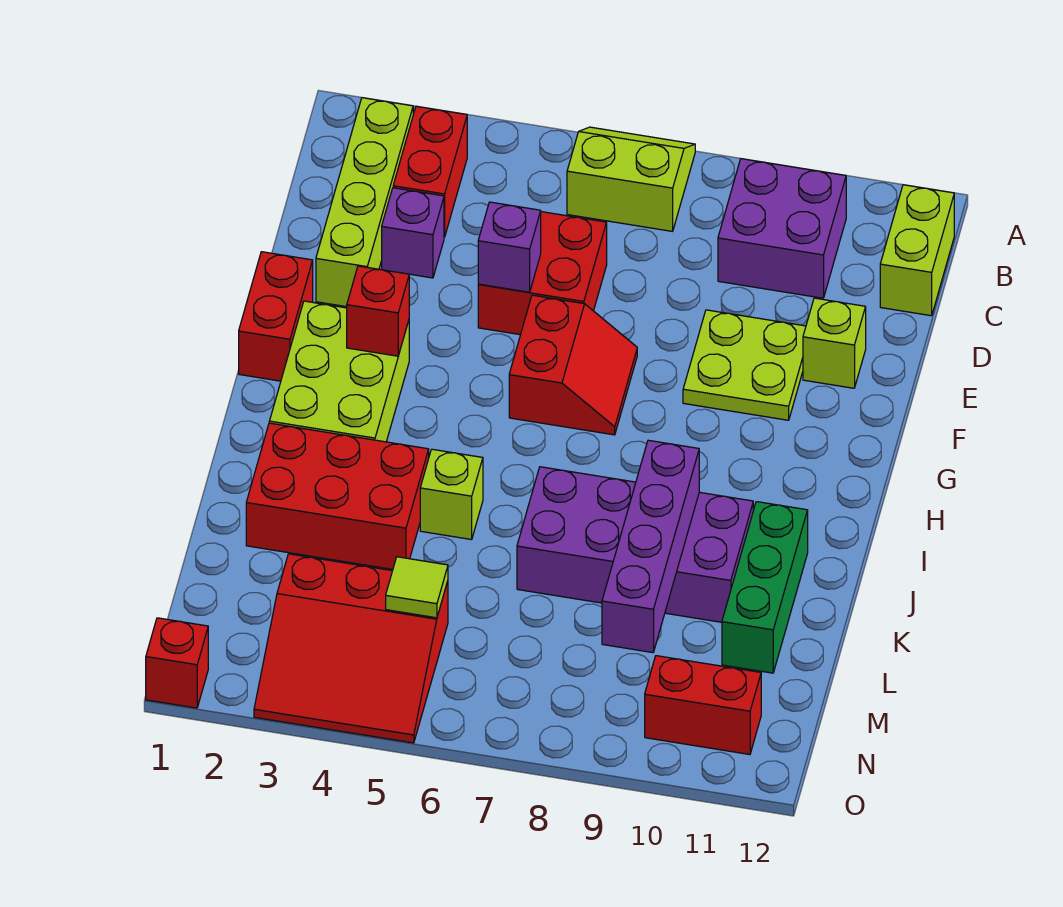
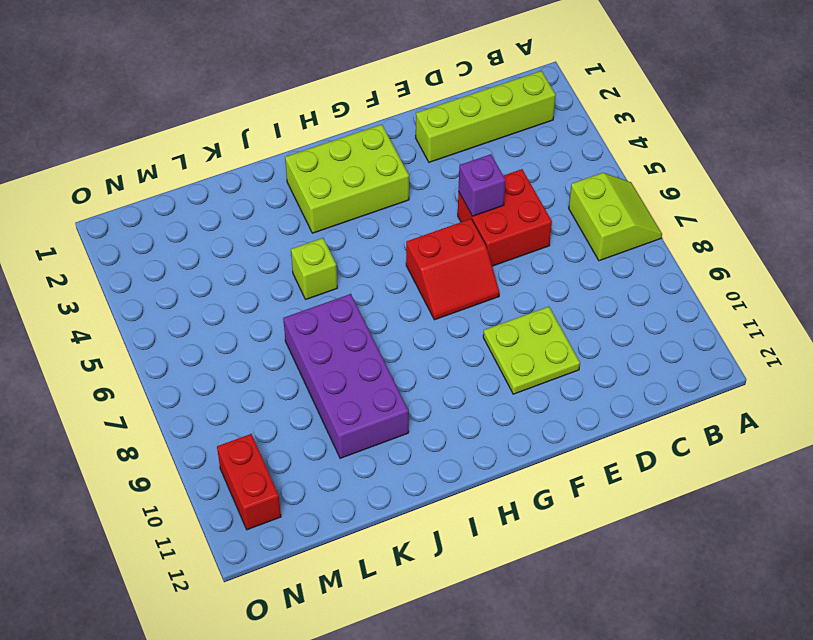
none -> red brick B3:C3 level 1
none -> purple brick B9:C10 level 1
none -> lime brick B12:C12 level 1

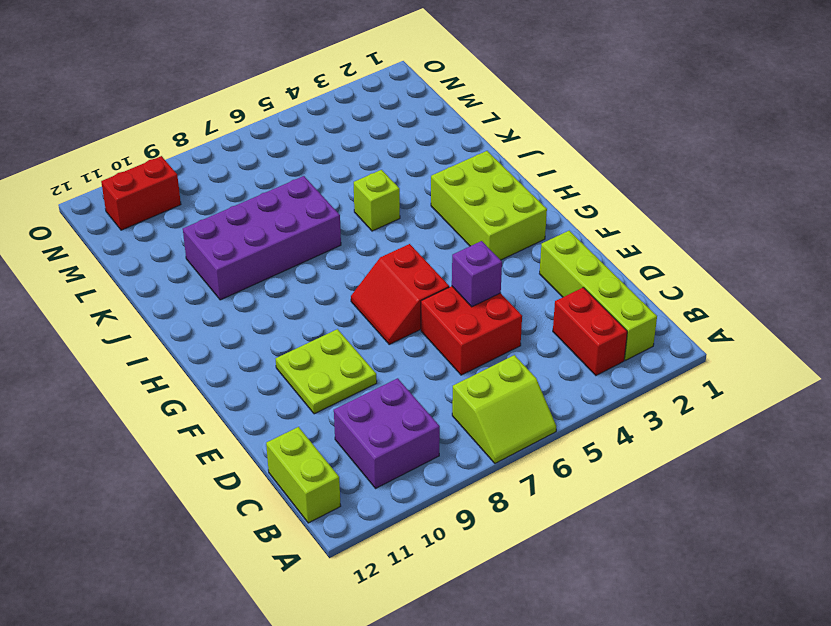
none -> purple brick D3 level 1
none -> lime brick E11 level 1
none -> red brick F1:G1 level 1

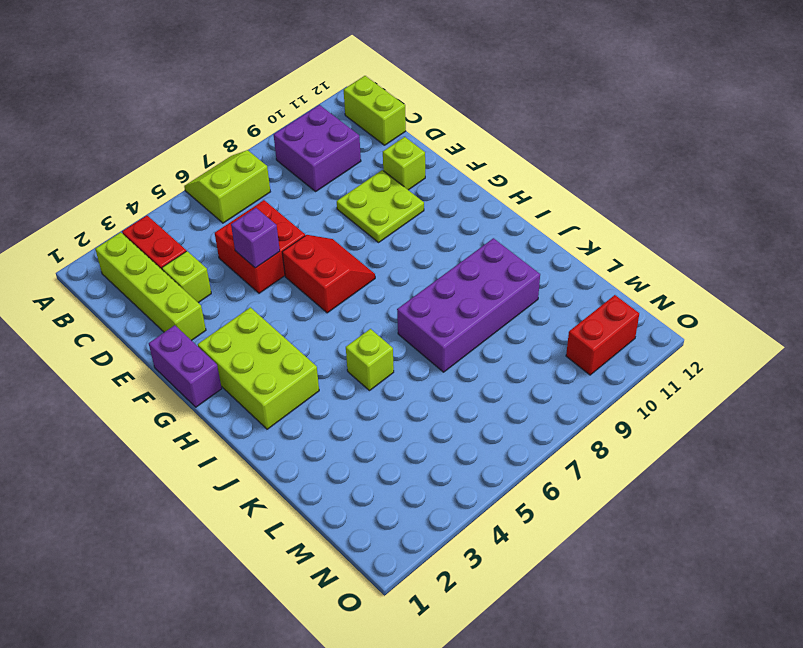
lime brick D3 level 1 -> purple brick D3 level 1
purple brick F1:G1 level 1 -> red brick F1:G1 level 1
none -> red brick J2:K4 level 1
none -> green brick J11:L11 level 1
none -> red slope M3:O5 level 1 top M

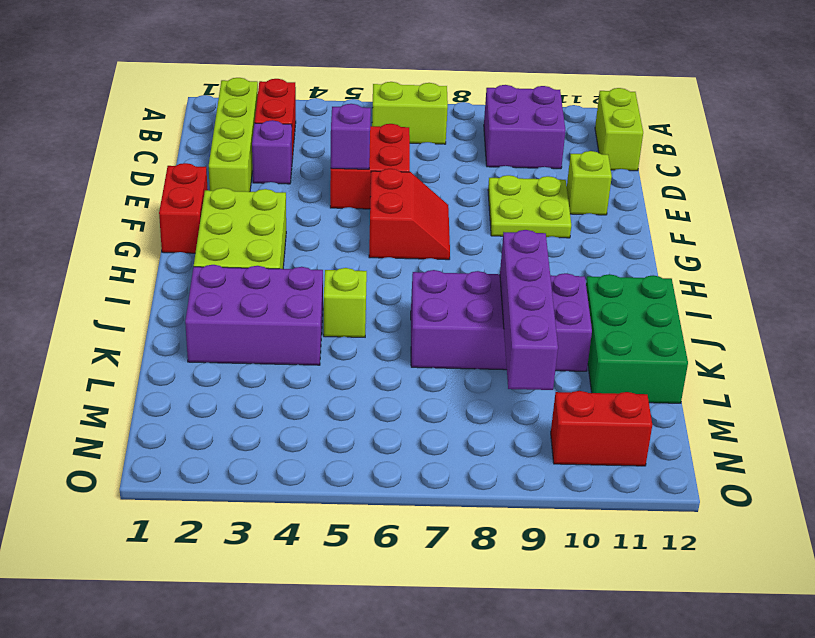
purple brick J2:K4 level 1 -> red brick J2:K4 level 1
green brick J11:L12 level 1 -> green brick J11:L11 level 1
none -> red slope M3:O5 level 1 top M
none -> red brick O1 level 1
none -> red brick G3 level 2

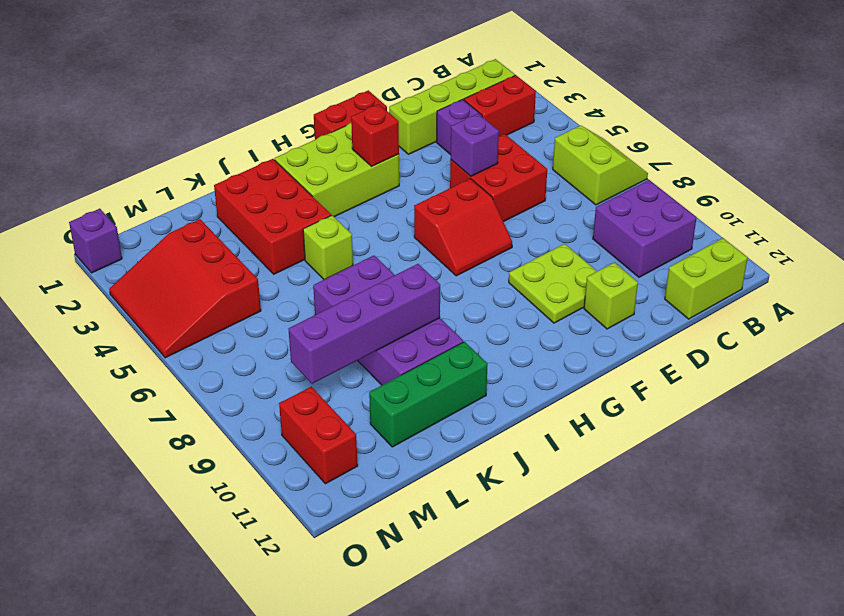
purple brick O1 level 1 -> red brick O1 level 1
none -> lime tile M5 level 2

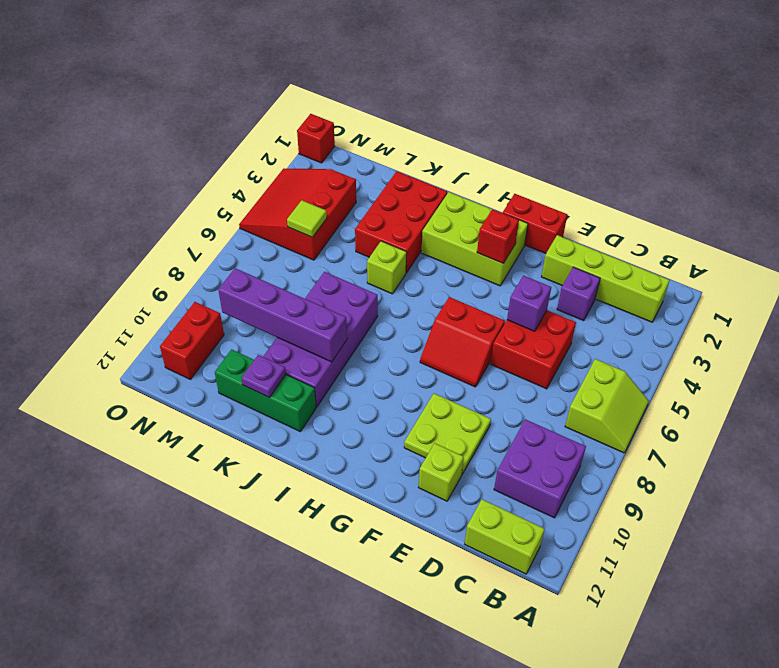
purple plate K11 level 2 -> none
none -> red brick B3:C3 level 1

